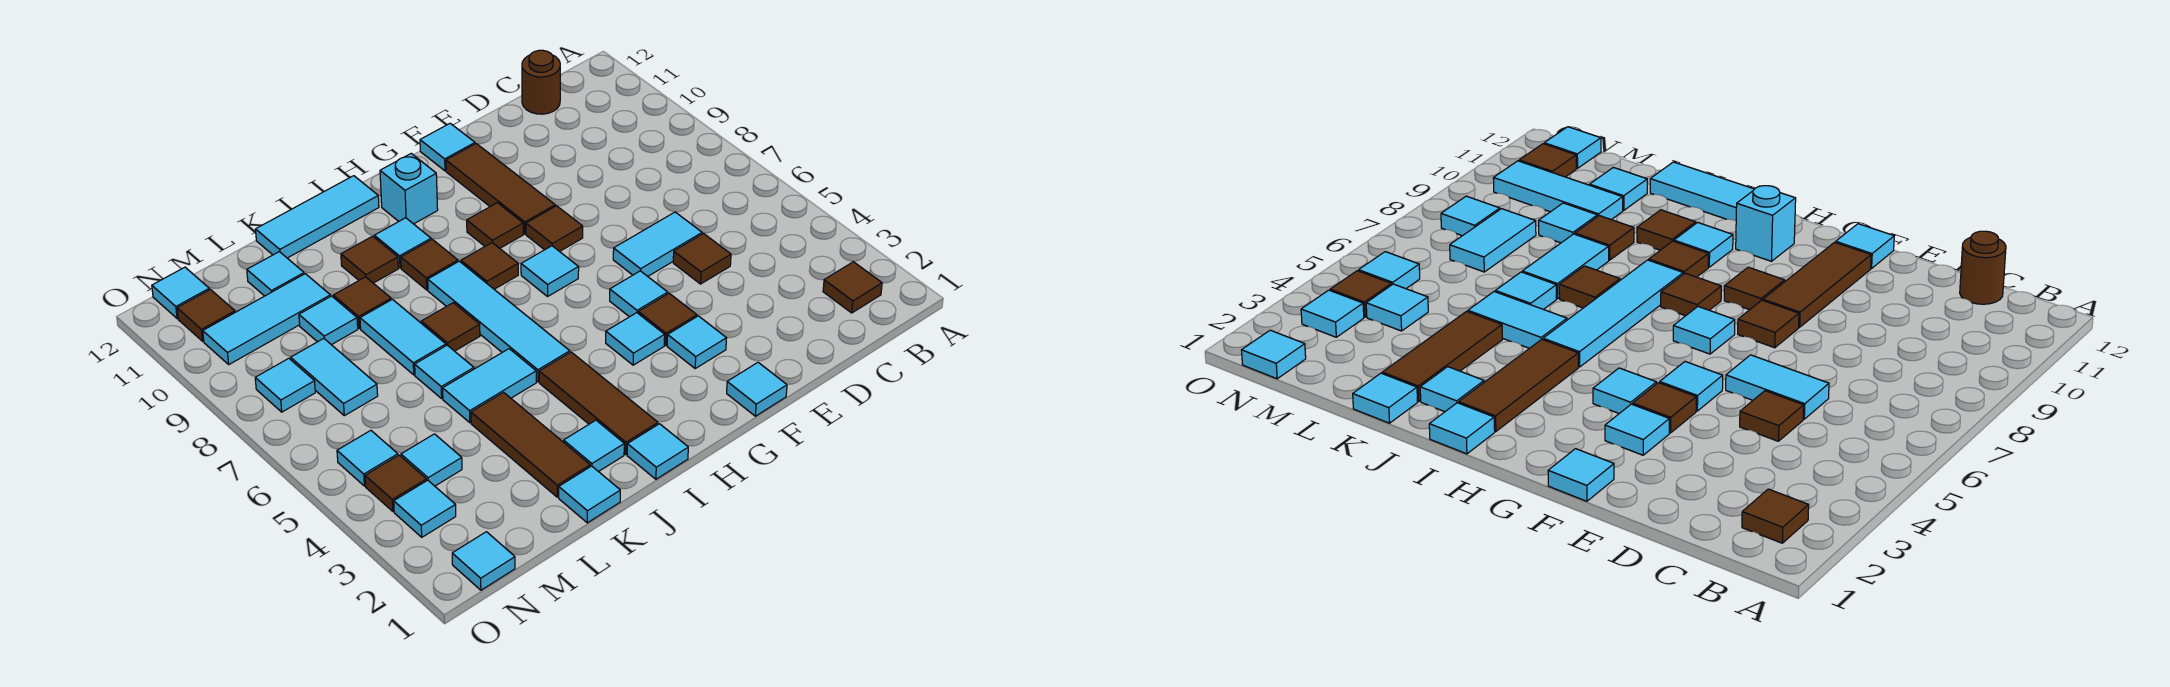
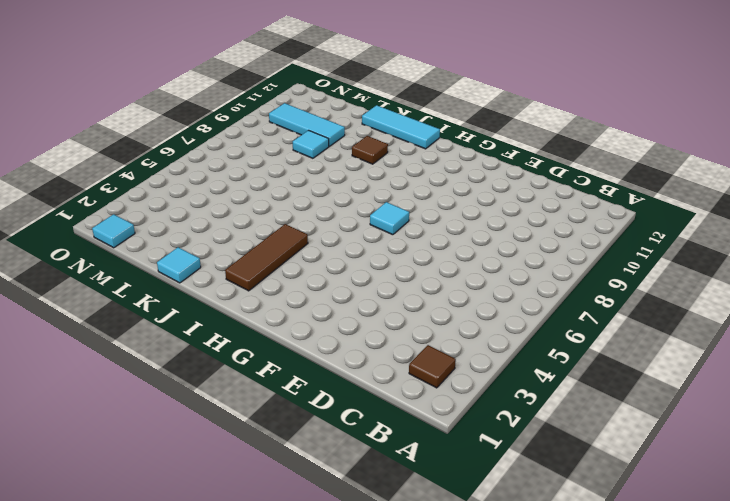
none -> brown round brick C12 level 1
none -> brown tile D5 level 1
none -> cyan tile D6:E6 level 1
none -> cyan tile F1 level 1

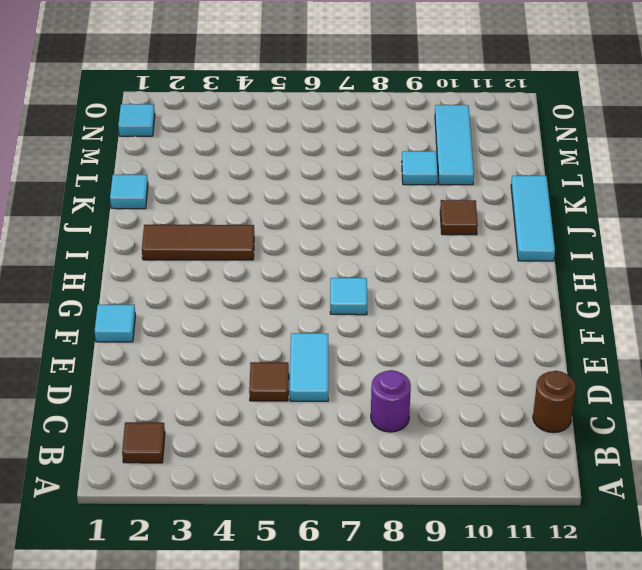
purple round brick C8 level 1 -> none
none -> cyan tile F3 level 1
none -> brown tile F4 level 1
none -> cyan tile F5 level 1
none -> brown tile F8 level 1

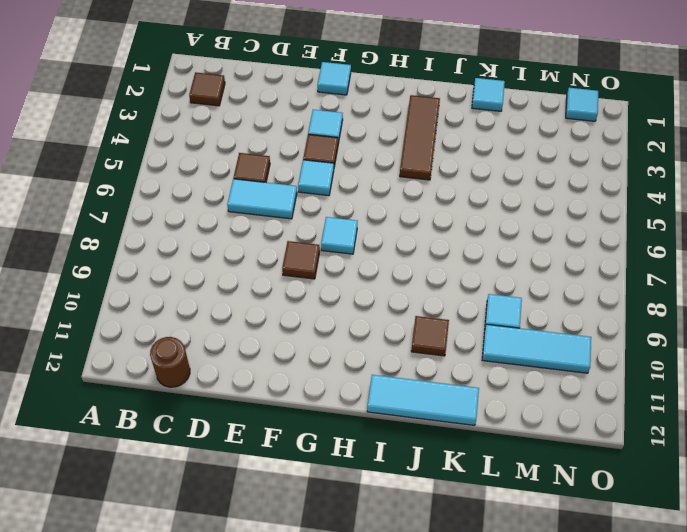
none -> brown tile F9:F11 level 1
none -> cyan tile F12 level 1
none -> cyan tile G4 level 1
none -> brown tile G9 level 1

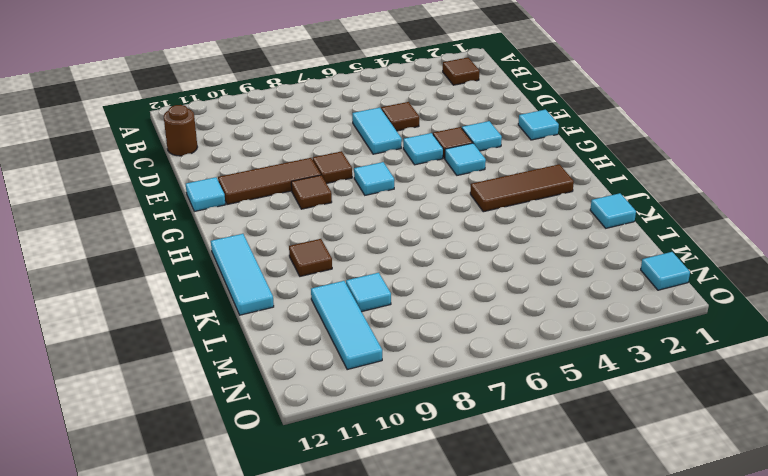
none -> brown tile H8 level 1
none -> cyan brick H11 level 1
none -> cyan tile I1 level 1
none -> cyan tile I5:I8 level 1

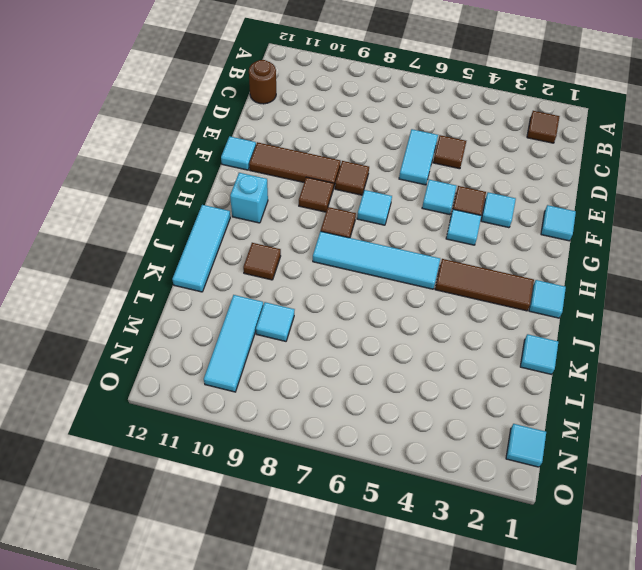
none -> brown tile I9 level 1
none -> cyan tile I10 level 1
none -> cyan tile J2 level 1
none -> cyan tile J5:K5 level 1

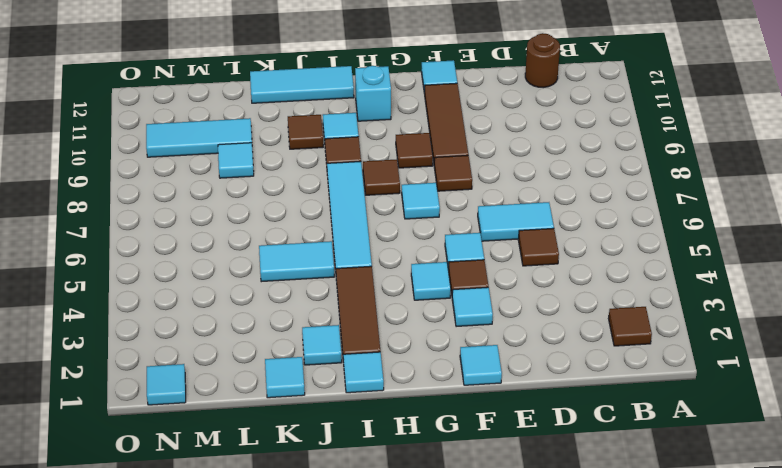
none -> brown tile J7 level 1
none -> brown tile K2:K4 level 1
none -> cyan tile K6 level 1
none -> cyan tile K7:K8 level 1

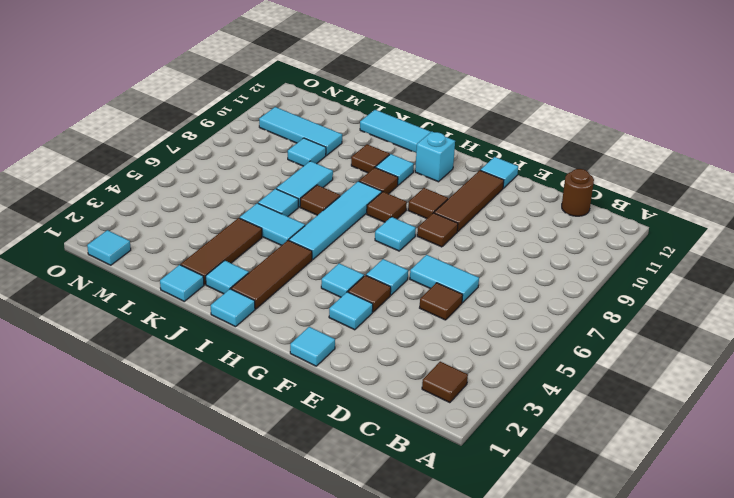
none -> brown tile K9 level 1
none -> cyan tile L11 level 1
none -> cyan tile M4 level 1
none -> cyan tile M7:M8 level 1

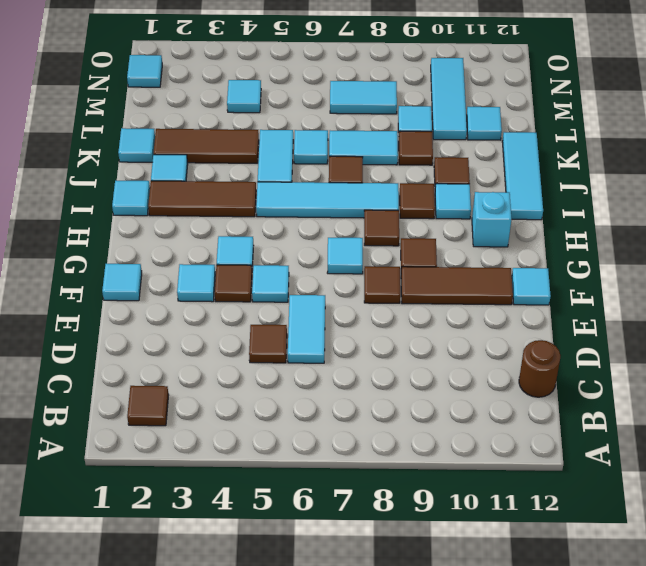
none -> cyan tile N3 level 1
none -> brown tile N4 level 1
none -> cyan tile N5 level 1
none -> cyan tile N8 level 1

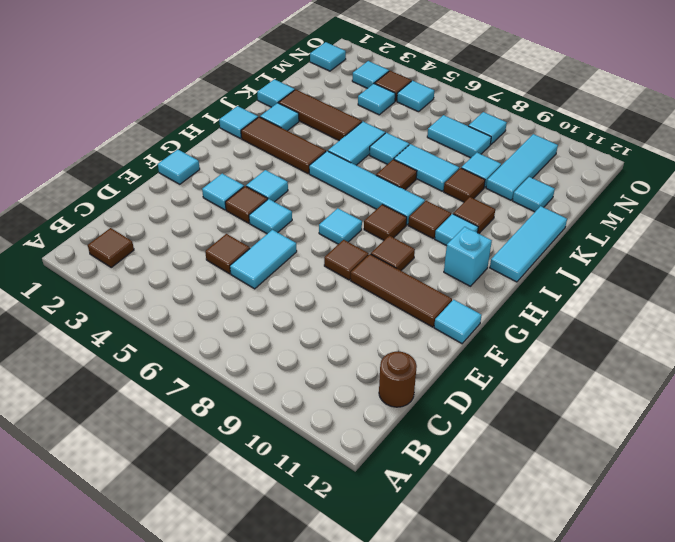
none -> brown tile N11 level 1
none -> cyan tile N12 level 1

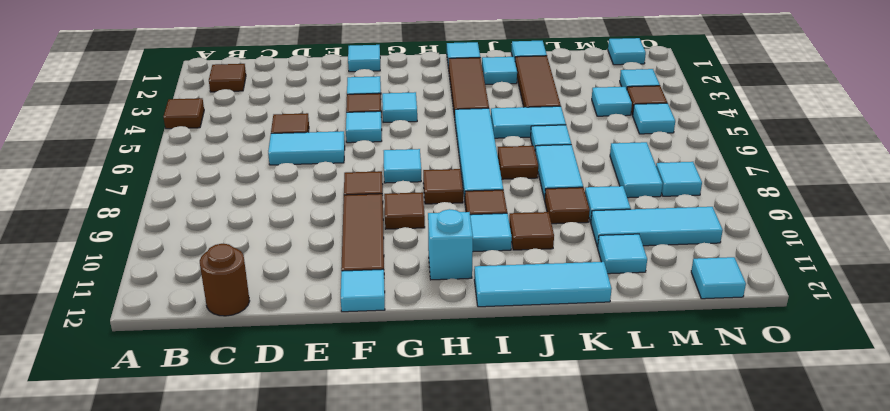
brown tile A4 level 1 -> brown tile N11 level 1

